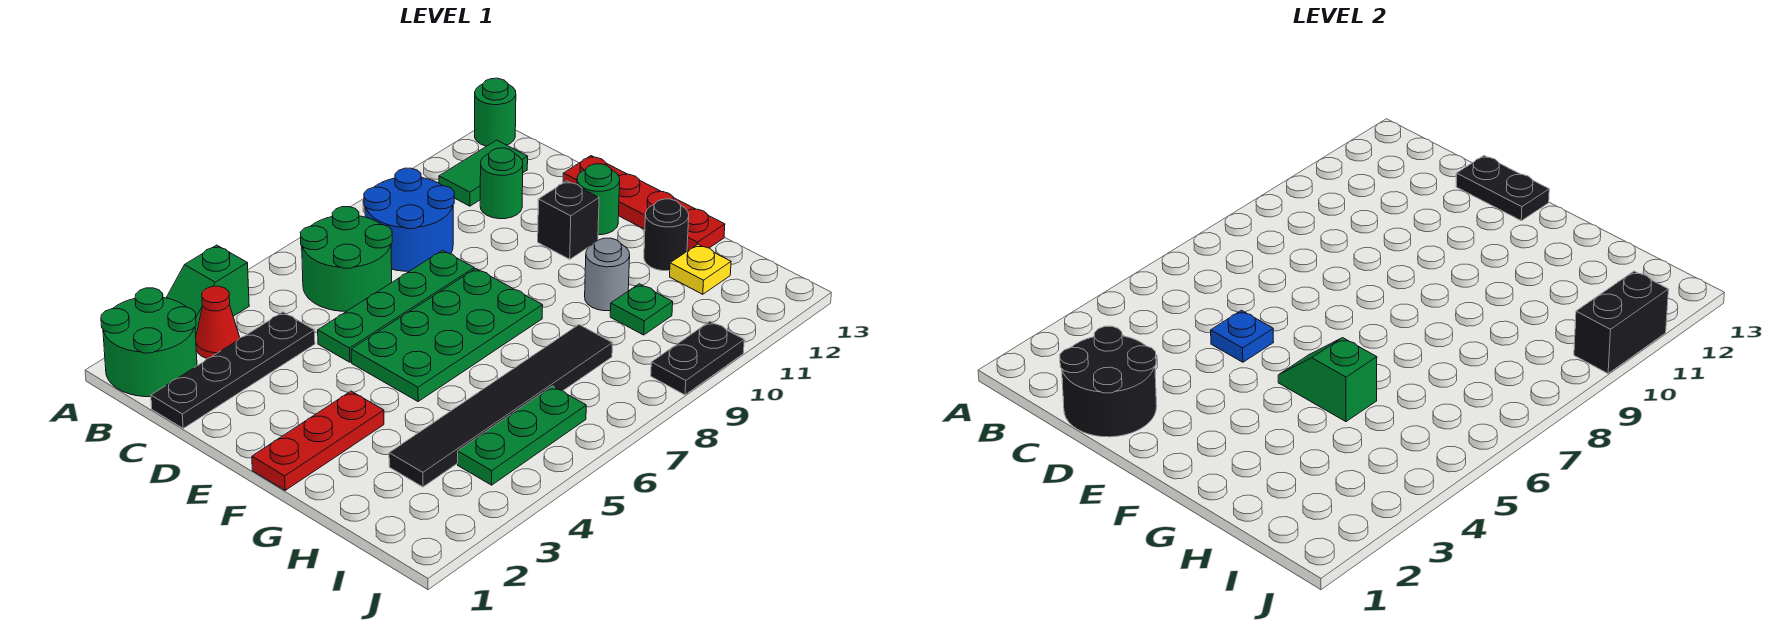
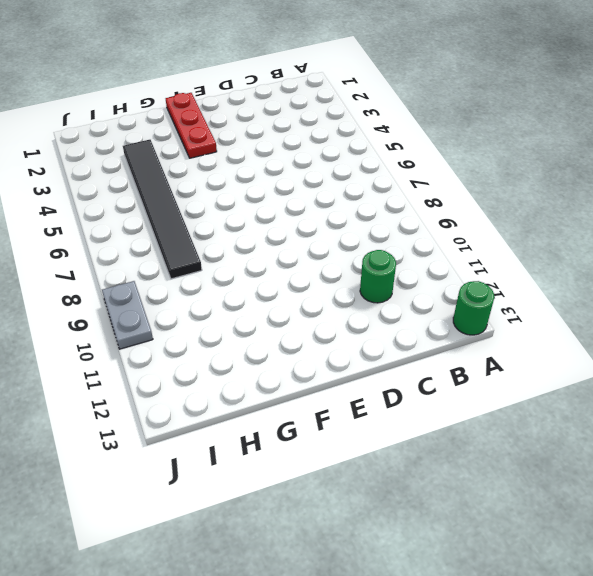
grey plate J9:J10 level 1 -> black plate J9:J10 level 1
none -> green round brick A1:B2 level 1
none -> green slope A3:A4 level 1 top 4
none -> red cone B3 level 1

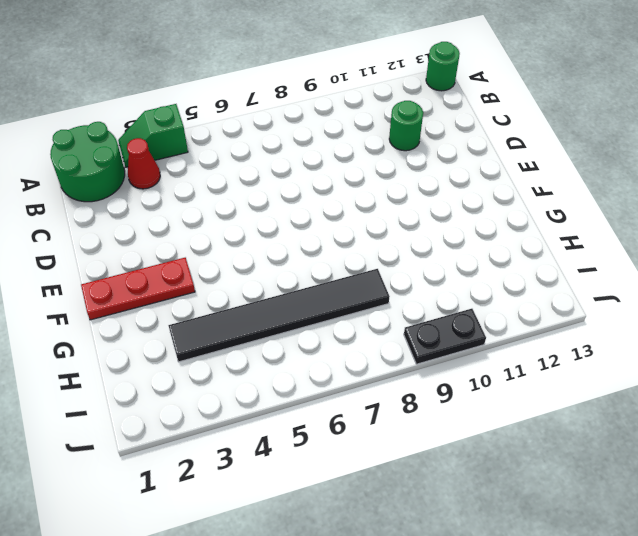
none -> green round brick B6:C7 level 1
none -> blue round brick B8:C9 level 1
none -> green tile B11:B12 level 1

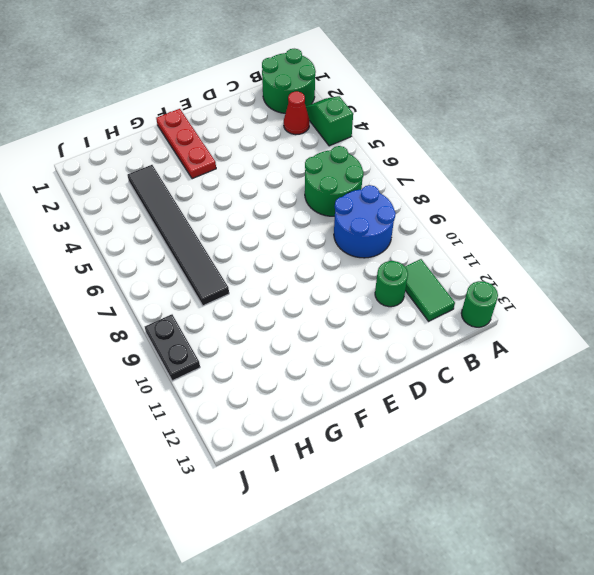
none -> black plate C1:C4 level 1
none -> green plate D5:D8 level 1
none -> red plate D13:G13 level 1

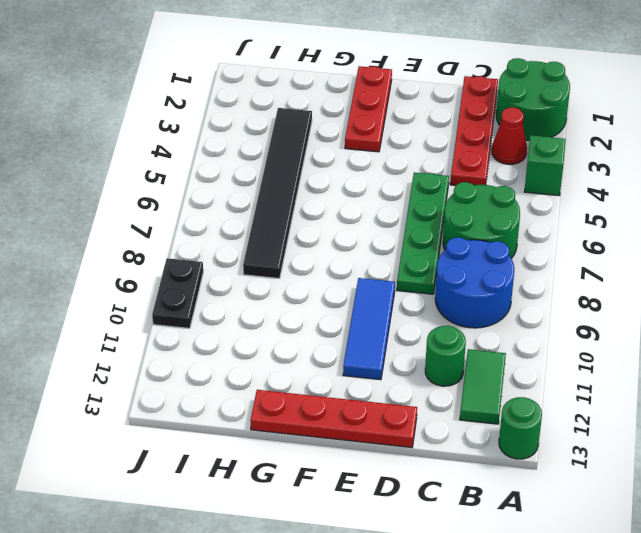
red plate C1:C4 level 1 -> black plate C1:C4 level 1
blue tile E9:E11 level 1 -> black brick E11 level 1
none -> green plate E5:F8 level 1
none -> green round brick E12 level 1
none -> grey round brick G10 level 1

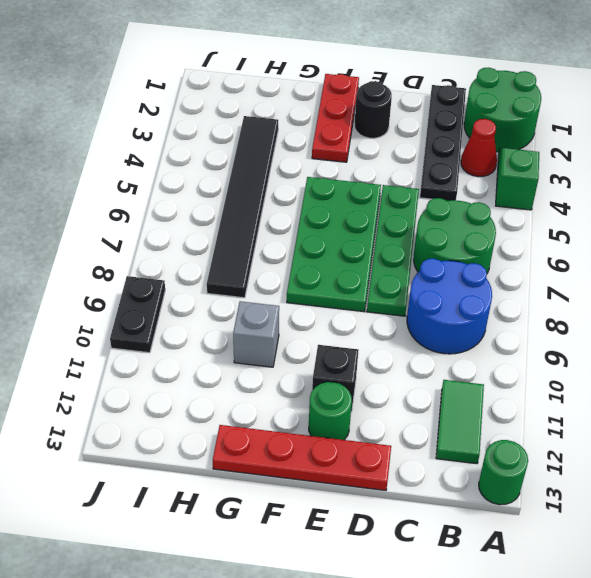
black round brick E2 level 1 -> black round brick G12 level 1
grey brick G10 level 1 -> grey round brick G10 level 1
none -> green round brick C11 level 1
none -> green plate H10 level 1
none -> yellow plate H12 level 1

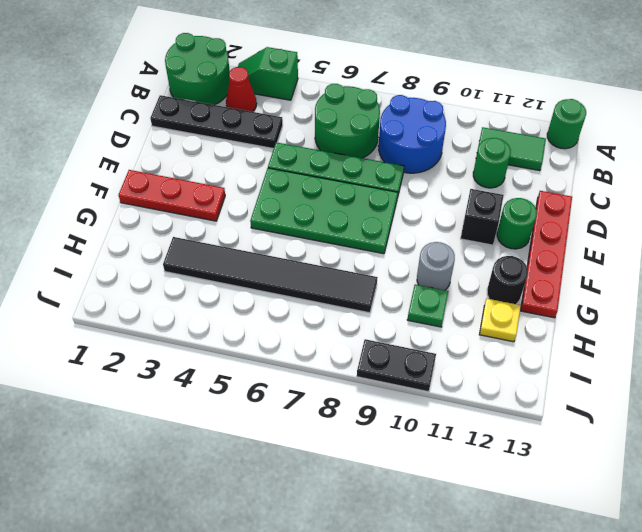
none -> green plate I4:I6 level 1
none -> black round brick C1:D2 level 2
none -> blue plate D5 level 2

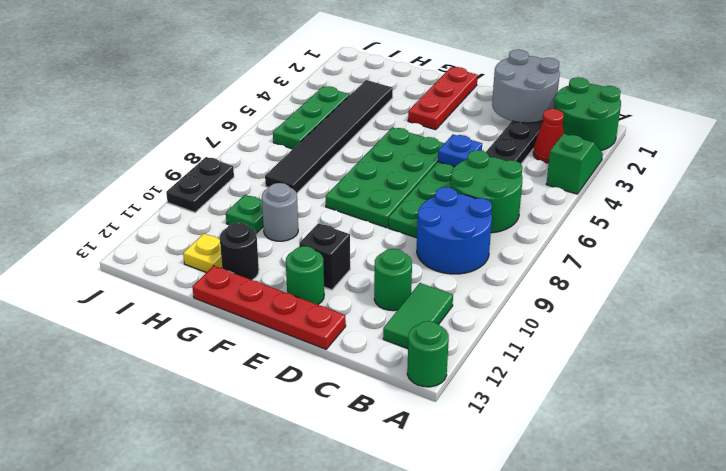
grey round brick C1:D2 level 2 -> black round brick C1:D2 level 2
none -> black plate D13:E13 level 2
none -> green slope F5:G5 level 2 top G
none -> black brick J10:J11 level 2

